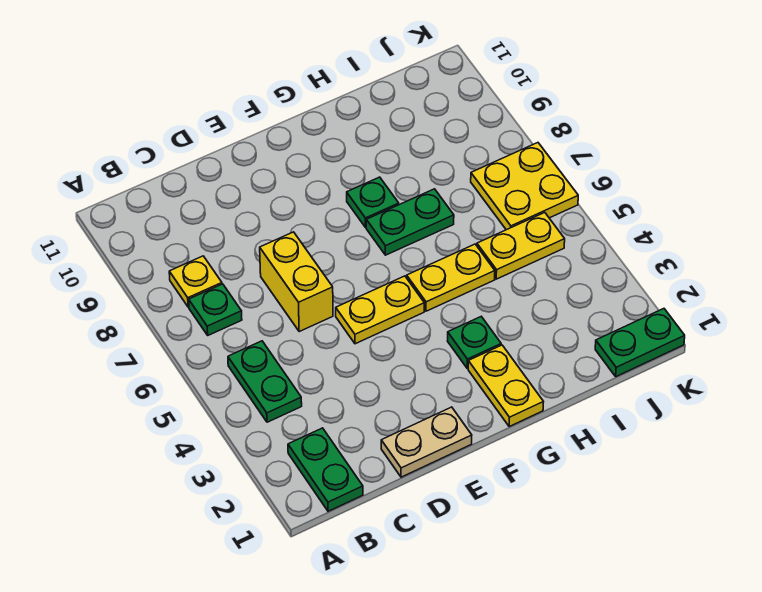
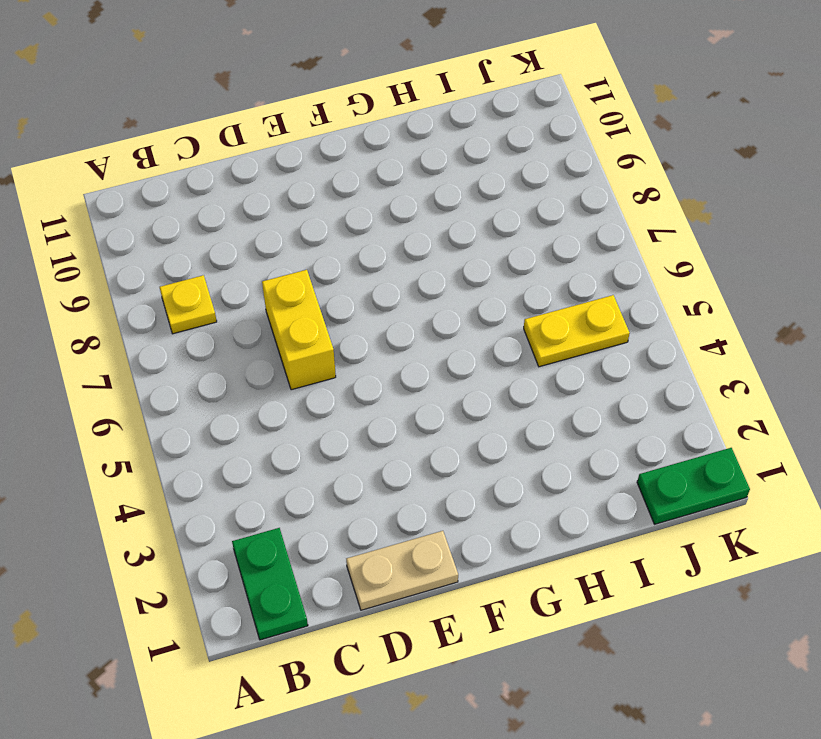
none -> green plate B4:B5 level 1
none -> green plate B7 level 1
none -> yellow plate E5:F5 level 1

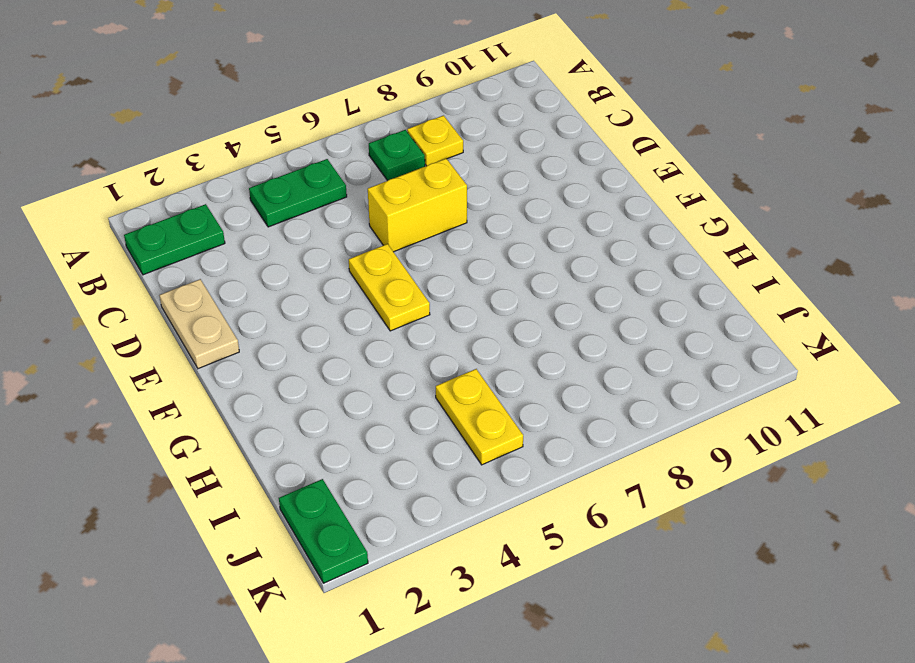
none -> yellow plate G1:G2 level 1
none -> green plate G3 level 1
none -> yellow plate G5:H5 level 1

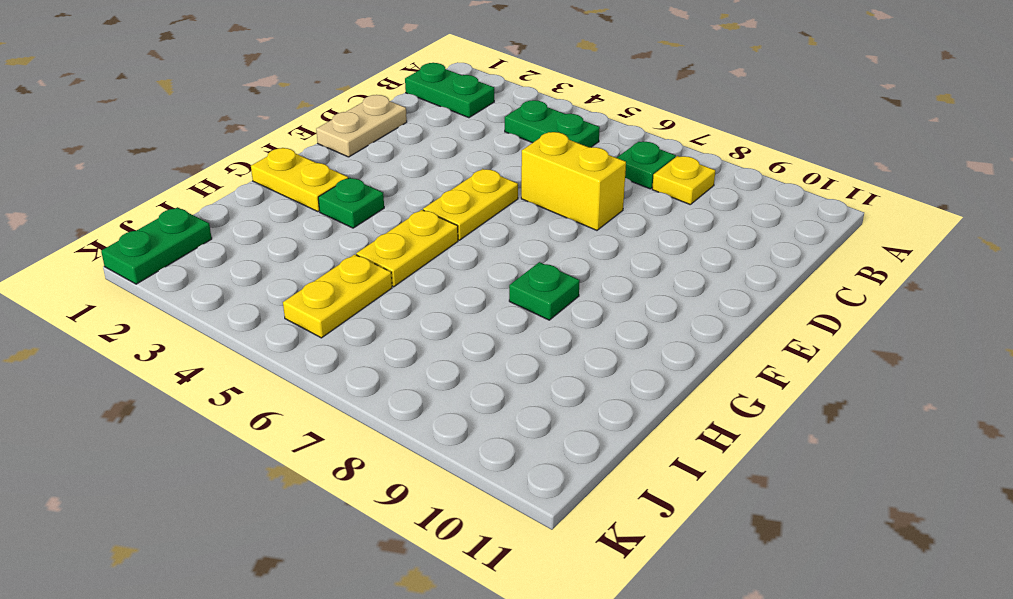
none -> green plate G7:H7 level 1
none -> yellow plate J6:K7 level 1

